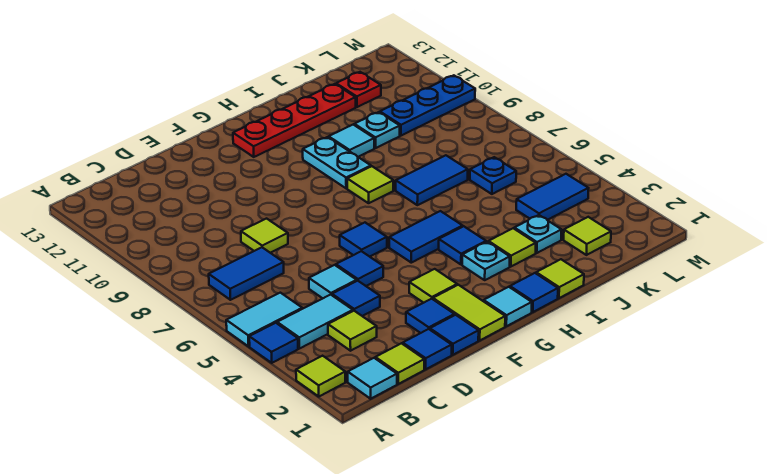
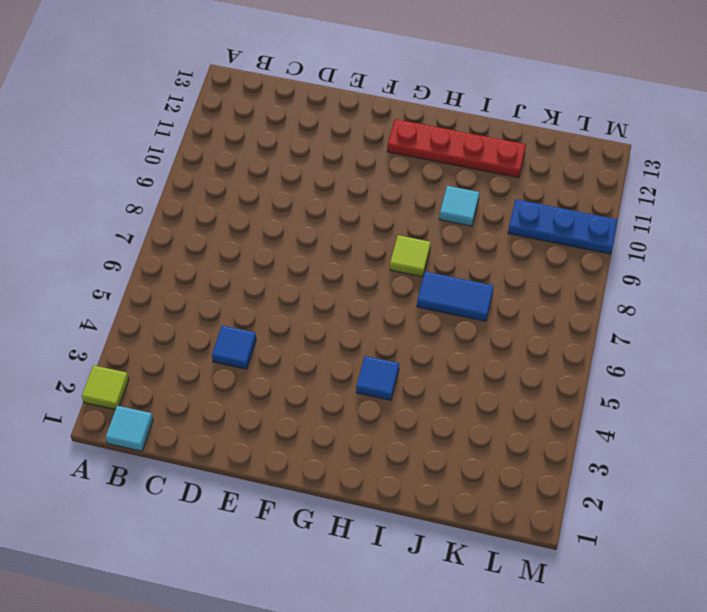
none -> blue tile A4 level 1
none -> cyan tile A5:B5 level 1
none -> cyan tile B4:C4 level 1
none -> blue tile B7:C7 level 1

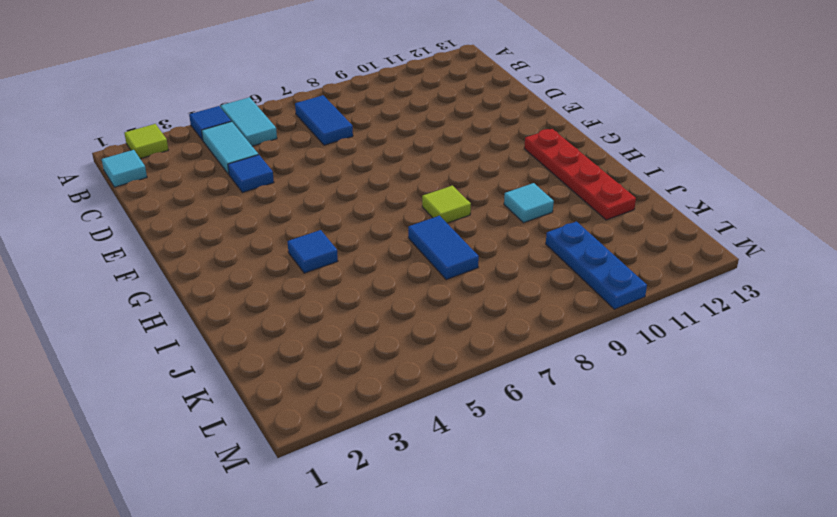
none -> lime tile C1 level 1
none -> lime tile C3 level 1
none -> blue tile D1 level 1
none -> cyan tile D5 level 1

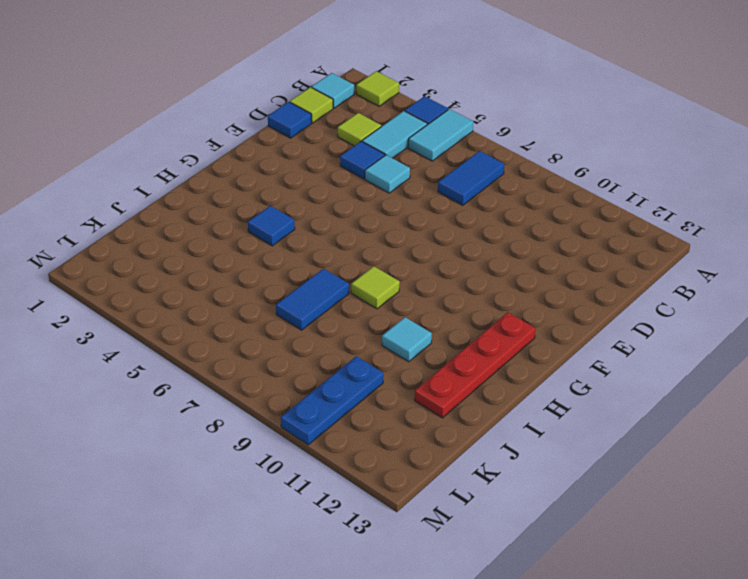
none -> lime tile D8 level 1
none -> blue tile E1 level 1
none -> blue tile E2 level 1
none -> blue tile E5 level 1

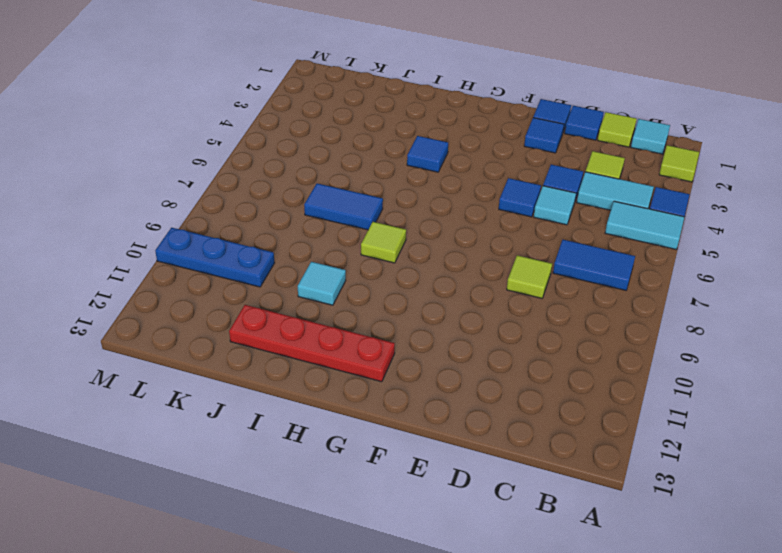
none -> lime tile F1:F2 level 1
none -> lime tile F3 level 1
none -> blue tile F6 level 1
none -> cyan tile G1 level 1

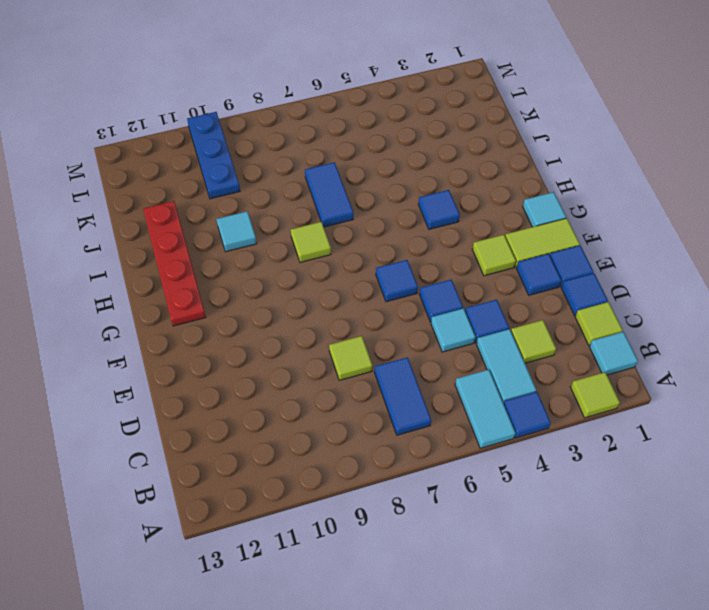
none -> blue tile G5:H5 level 1
none -> blue tile H1 level 1
none -> cyan plate H3 level 1
none -> cyan plate H9:H10 level 1

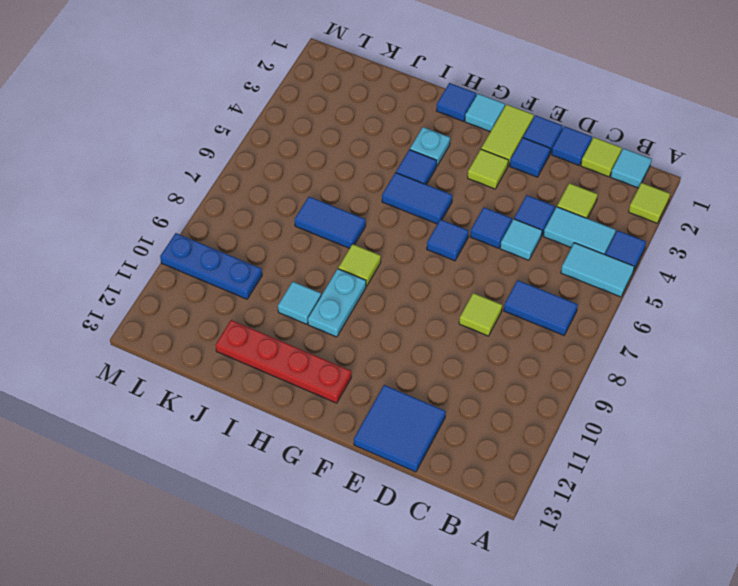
blue tile D12:E13 level 1 -> none
none -> lime tile I1 level 1
none -> lime tile I3 level 1
none -> cyan plate J3 level 1
none -> cyan plate J10 level 1

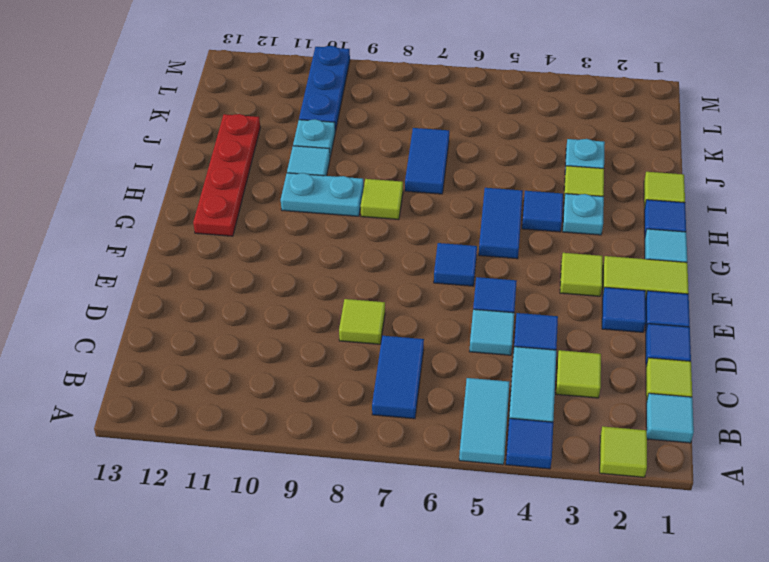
none -> lime tile K2 level 1
none -> blue tile K4:L4 level 1
none -> blue plate K6 level 1
none -> red plate K12 level 1

